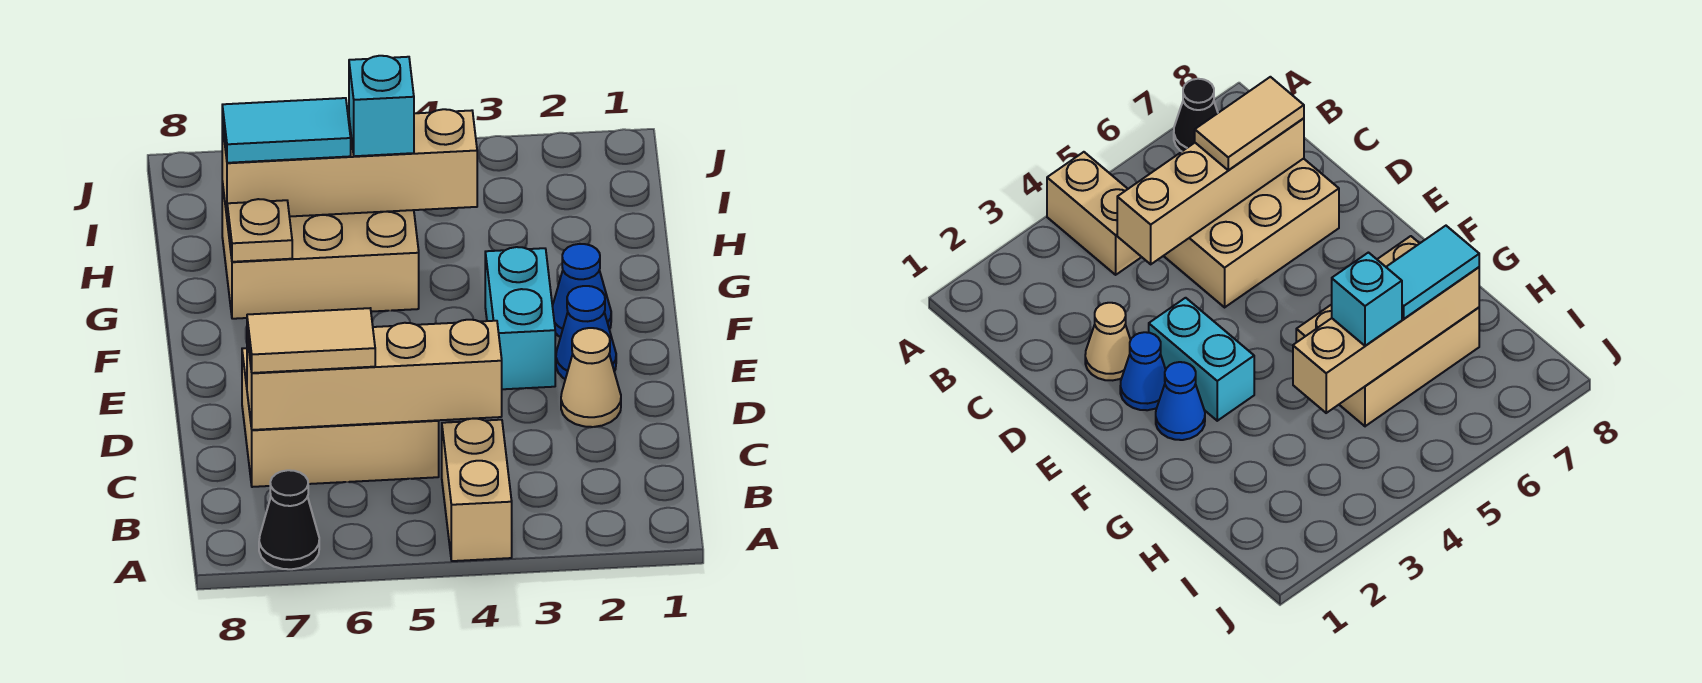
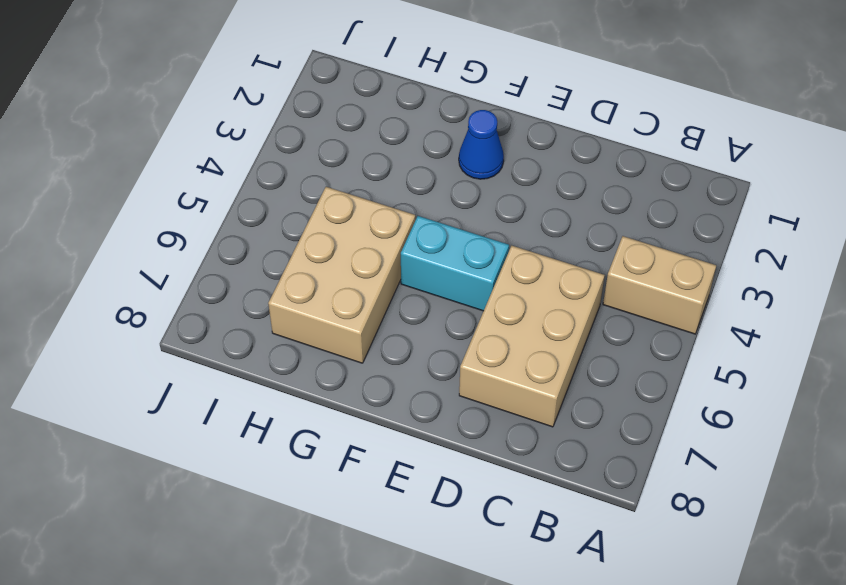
cyan brick E5:F5 level 1 -> cyan brick E3:F3 level 1
none -> black cone A7 level 1
none -> tan cone D2 level 1
none -> blue cone E2 level 1

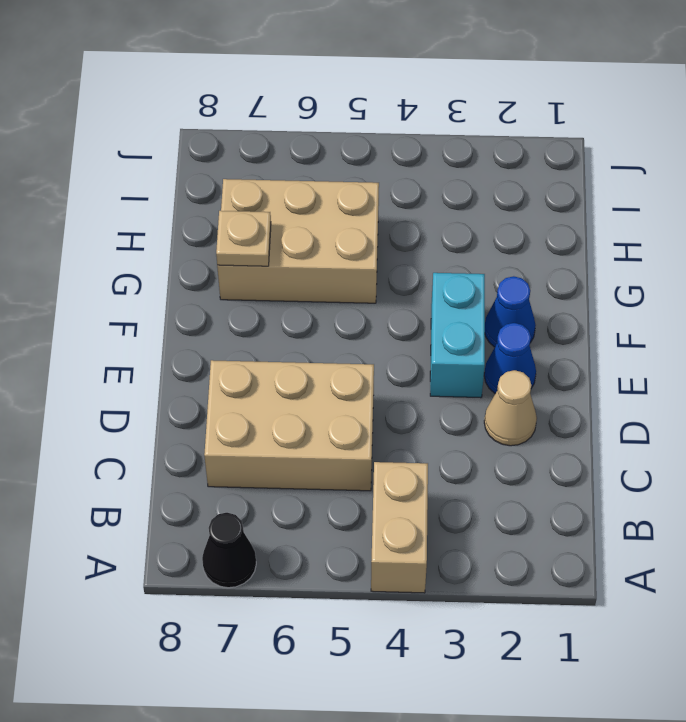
none -> tan brick C4:C7 level 2
none -> tan brick H4:H7 level 2
none -> tan tile C6:C7 level 3

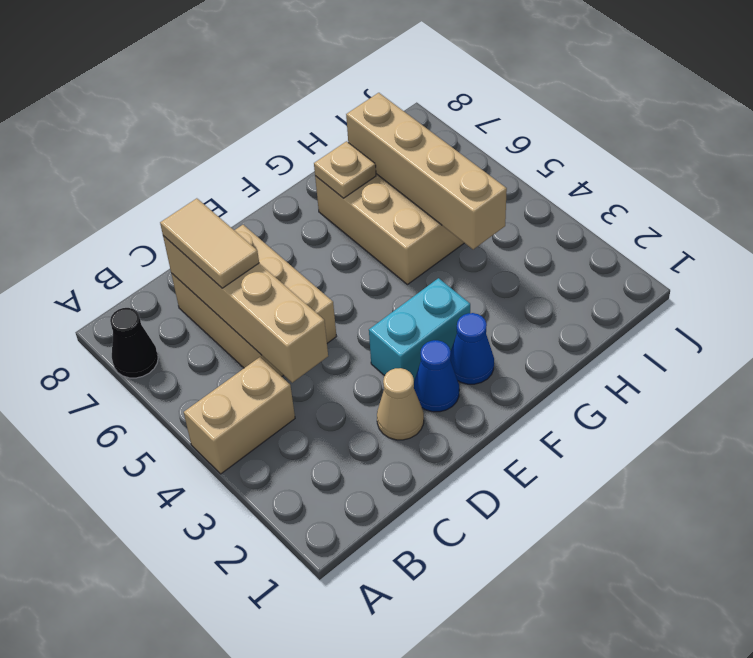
none -> cyan brick H5 level 3
none -> cyan tile H6:H7 level 3

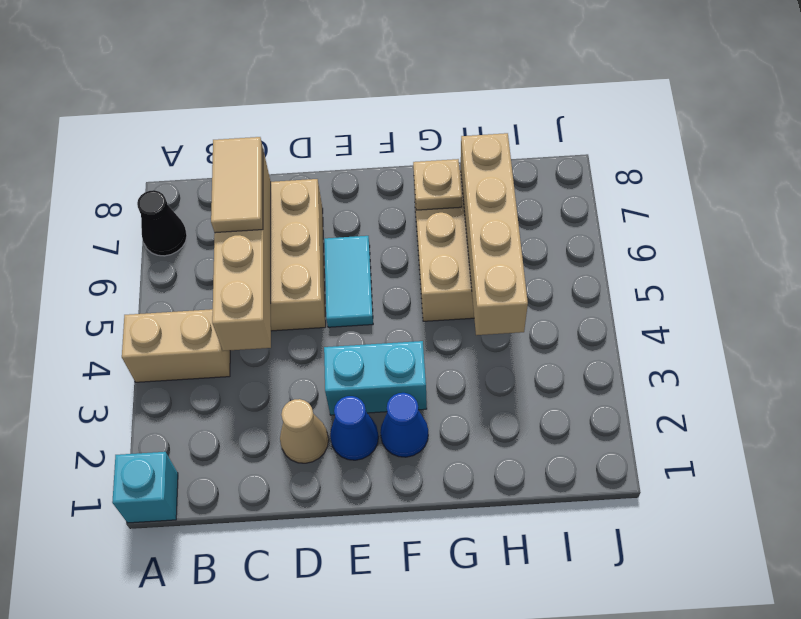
cyan brick A1 level 1 -> cyan brick H5 level 3
cyan tile E5:E6 level 1 -> cyan tile H6:H7 level 3

